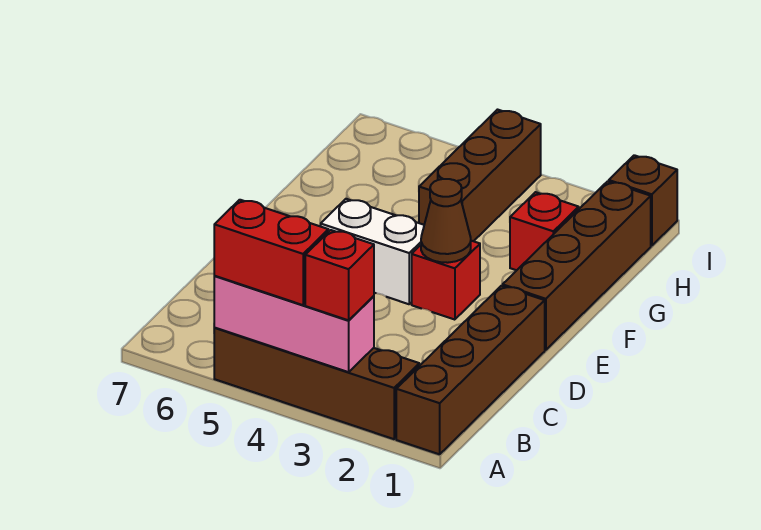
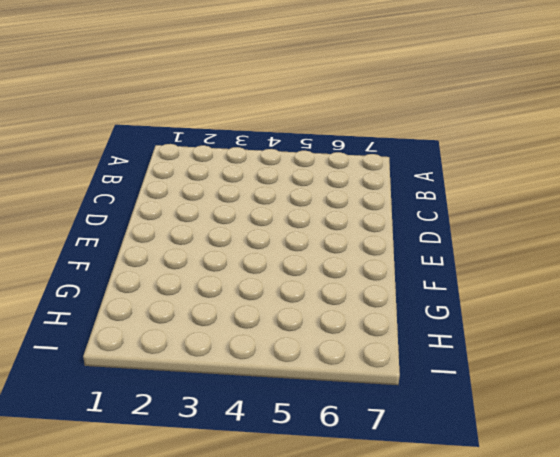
none -> brown brick A1:D1 level 1
none -> brown brick A2:A5 level 1
none -> brown brick E1:H1 level 1

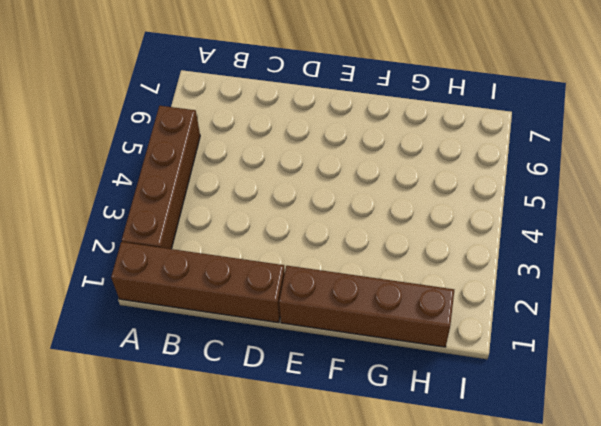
none -> red brick E3 level 1
none -> white brick E4:E5 level 1
none -> red brick G2 level 1

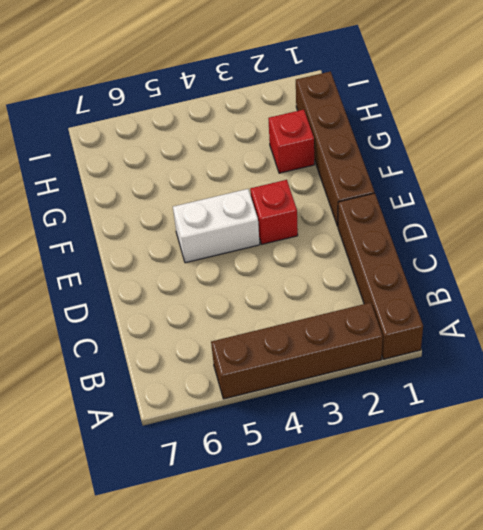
none -> brown brick G4:I4 level 1
none -> brown brick I1 level 1
none -> pink brick A3:A5 level 2

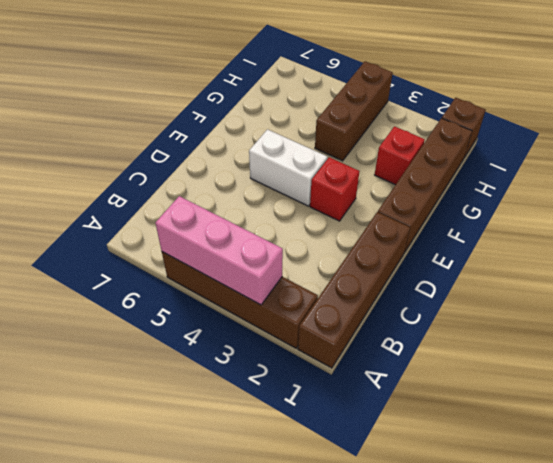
none -> brown cone E3 level 2
none -> red brick A3 level 3
none -> red brick A4:A5 level 3

